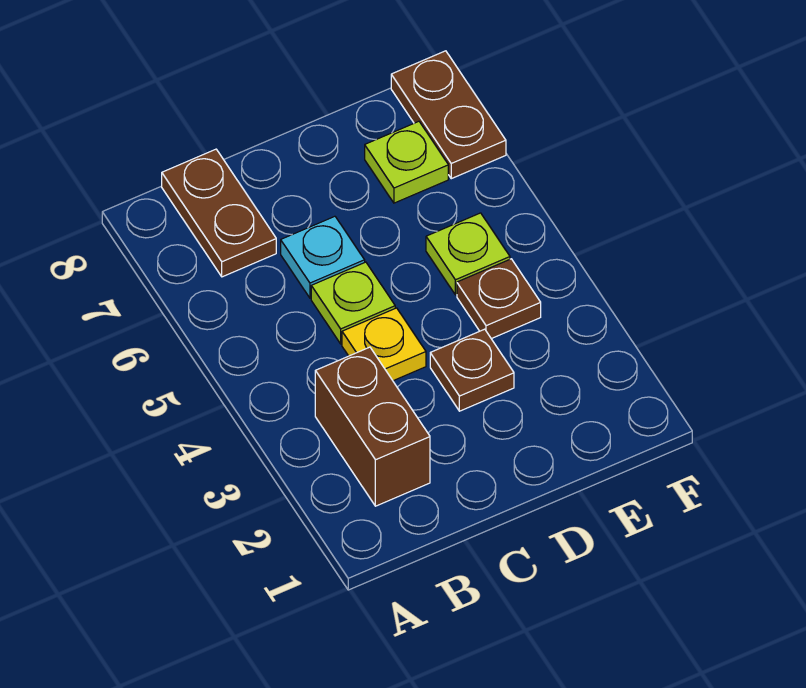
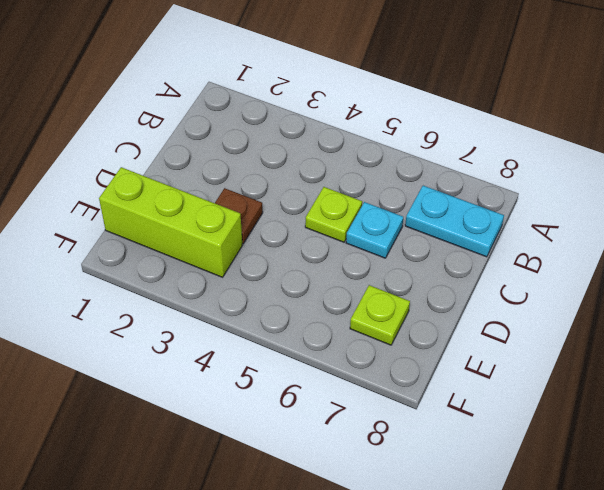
cyan plate B7:B8 level 1 -> brown plate B7:B8 level 1
lime brick E1:E3 level 1 -> none
none -> brown brick B2:B3 level 1
none -> yellow plate C4 level 1

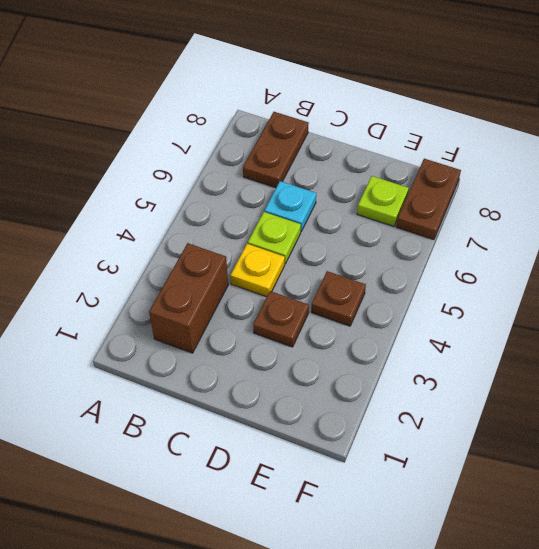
none -> lime plate E5 level 1

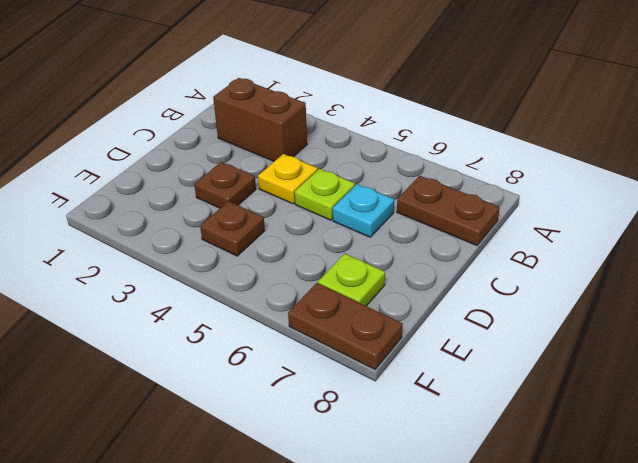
none -> lime plate E5 level 1

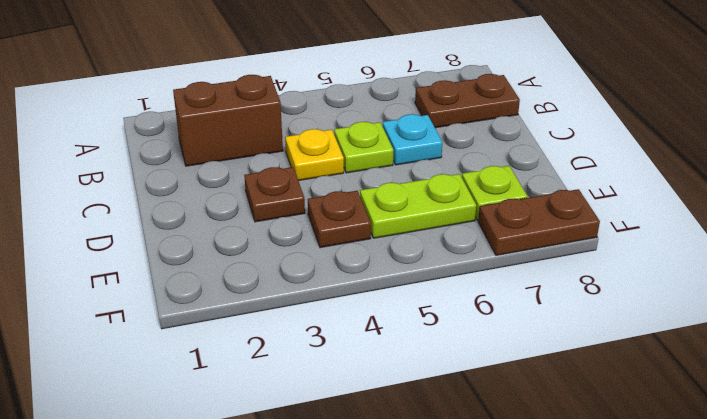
lime plate E5:E6 level 1 -> lime plate E5 level 1

